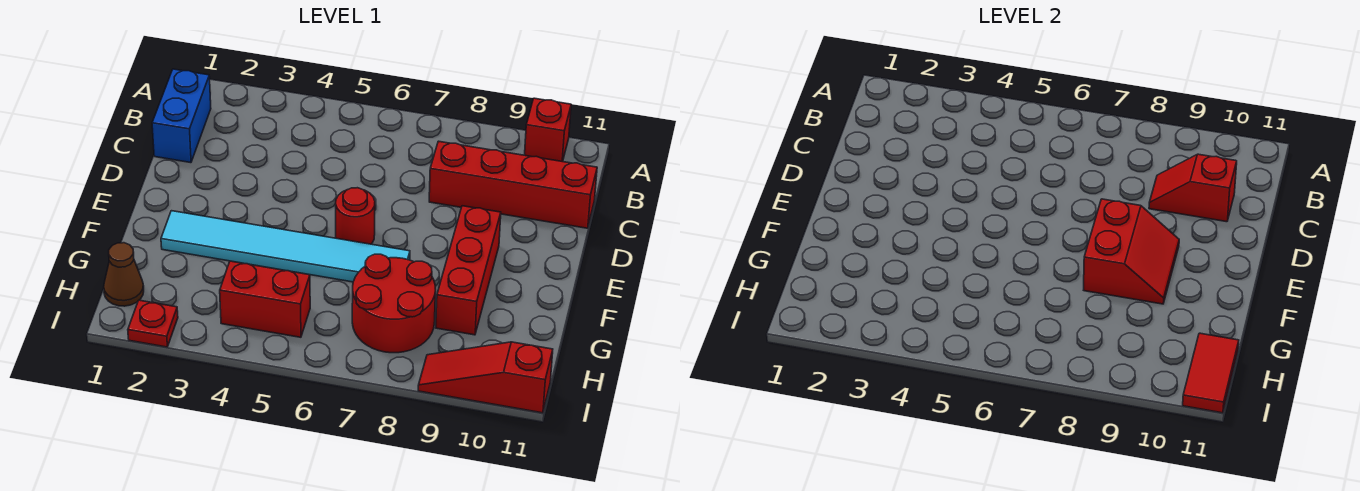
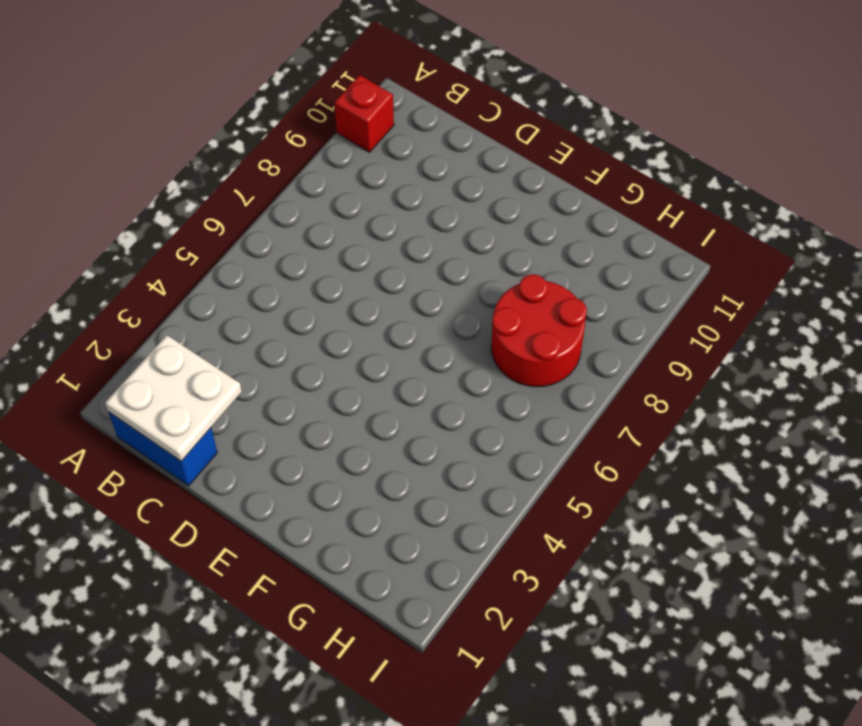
white plate B1:C2 level 2 -> none
none -> red brick C8:C11 level 1
none -> red round brick E6 level 1
none -> red brick E9:G9 level 1

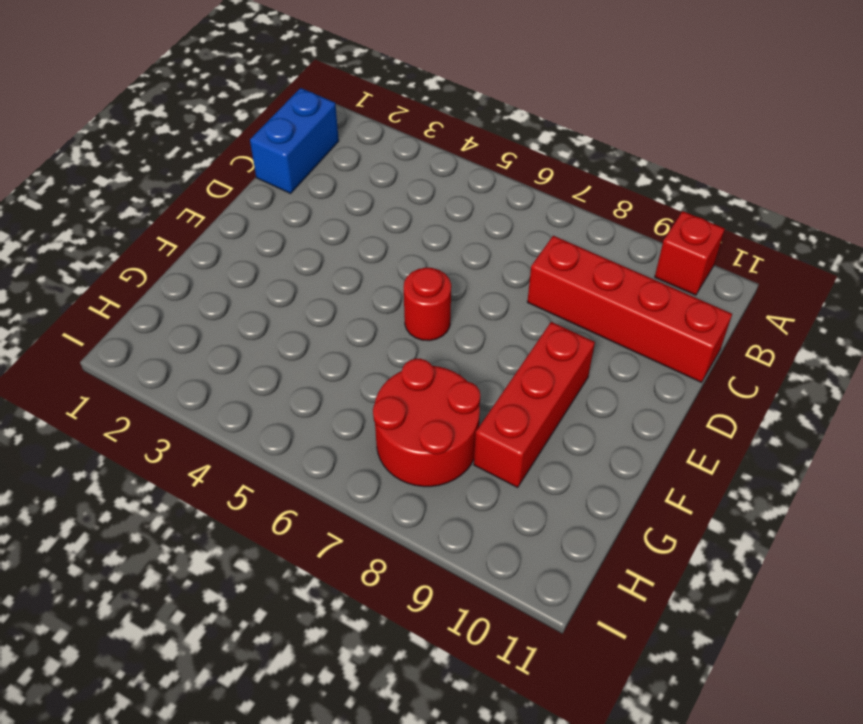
none -> cyan tile F2:F7 level 1
none -> brown cone H1 level 1
none -> red brick H4:H5 level 1

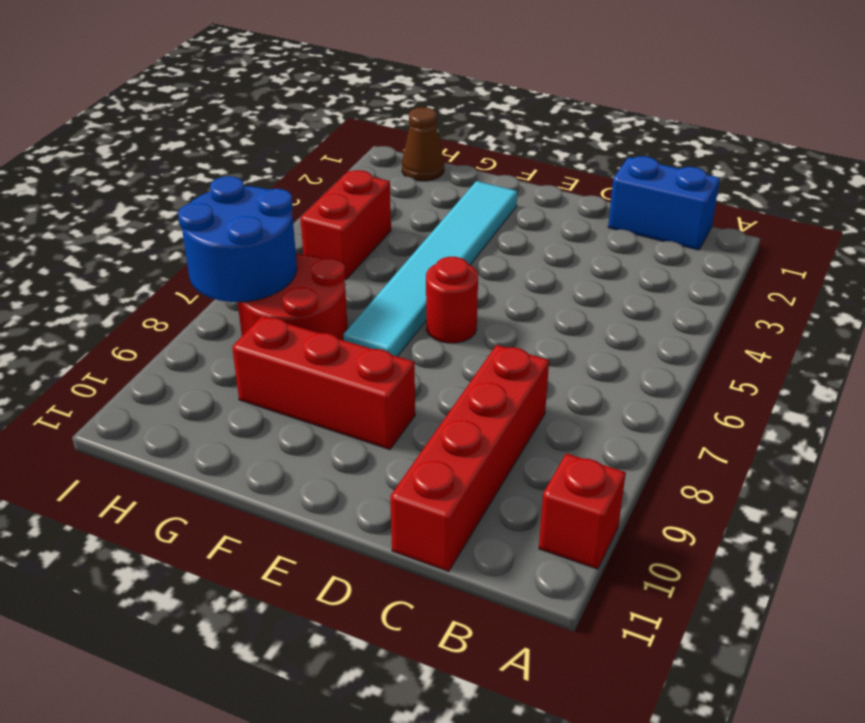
blue round brick H7:I8 level 2 -> none
none -> red plate I2 level 1
none -> red slope I9:I11 level 1 top 11
none -> red slope C9:C10 level 2 top 10

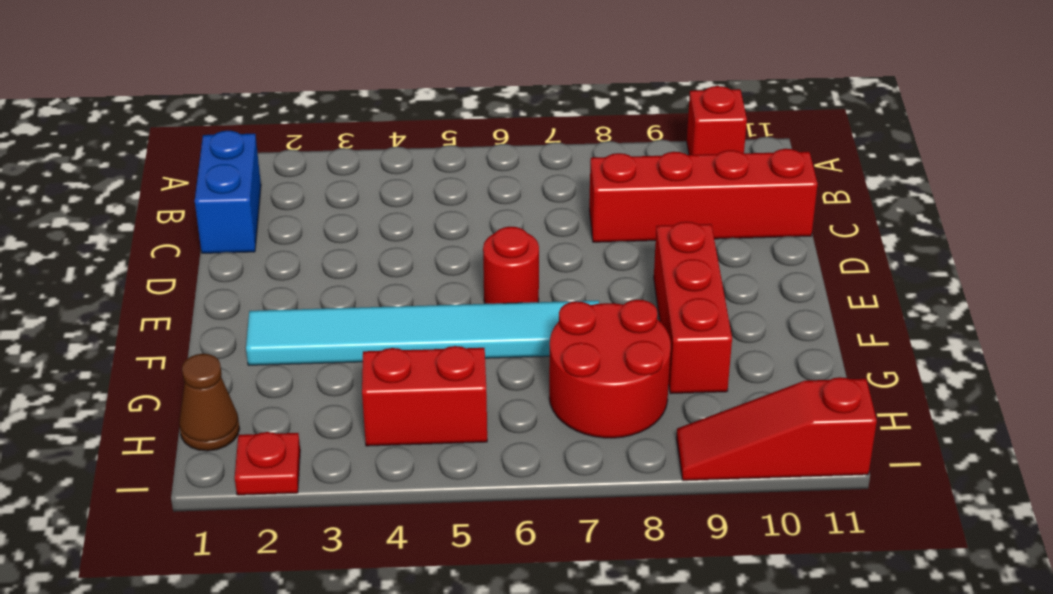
none -> red slope C9:C10 level 2 top 10
none -> red slope E8:F9 level 2 top 8
none -> red tile H11:I11 level 2

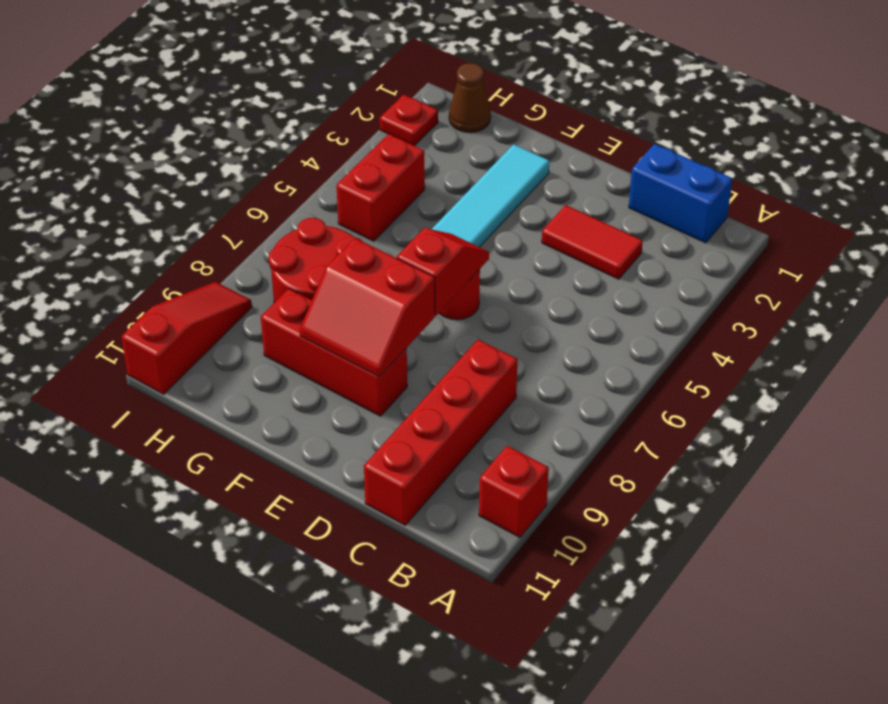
red tile C3:D3 level 1 -> red tile H11:I11 level 2
red slope E6:E7 level 2 top 7 -> red slope C9:C10 level 2 top 10

